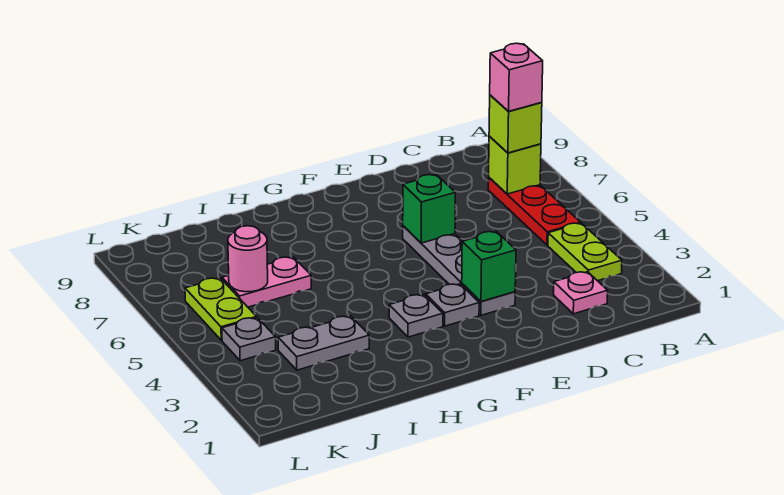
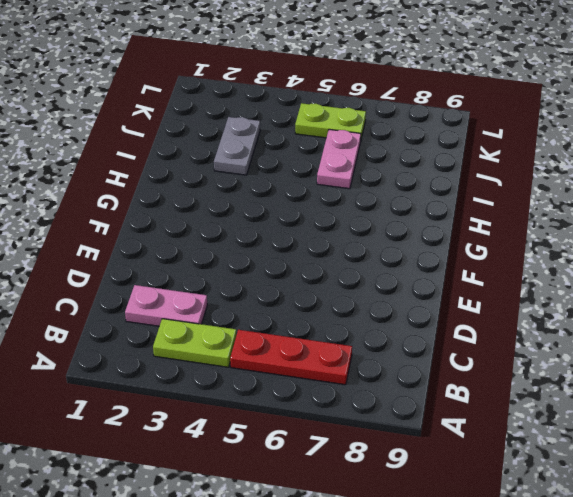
pink plate C2:C3 level 1 -> pink plate C2 level 1
none -> grey plate E3:E6 level 1
none -> grey plate F3 level 1
none -> grey plate G3 level 1

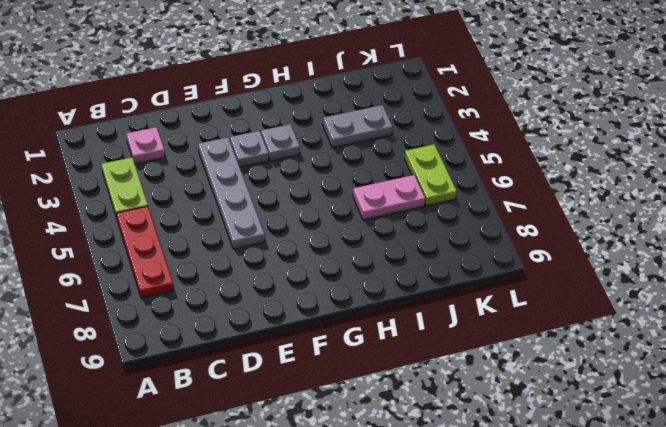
none -> grey plate K4 level 1
none -> lime brick B7 level 2
none -> green brick E3 level 2

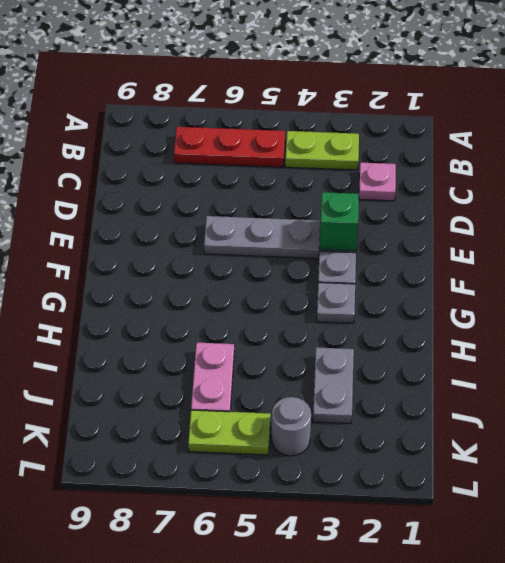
grey round brick K4 level 1 -> grey plate K4 level 1
none -> lime brick B7 level 2
none -> green brick E6 level 2
none -> pink round brick J6 level 2

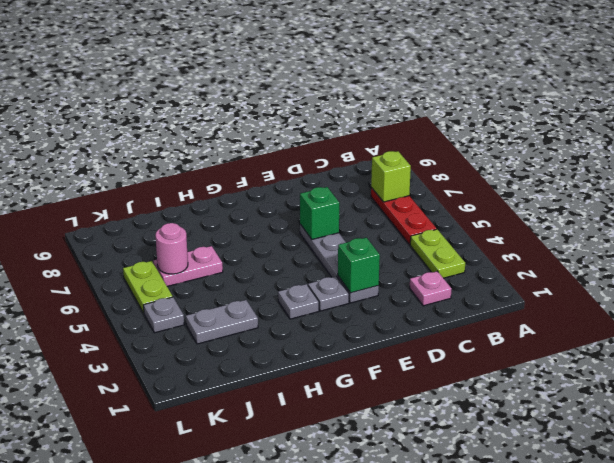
none -> lime brick B7 level 3
none -> pink brick B7 level 4

